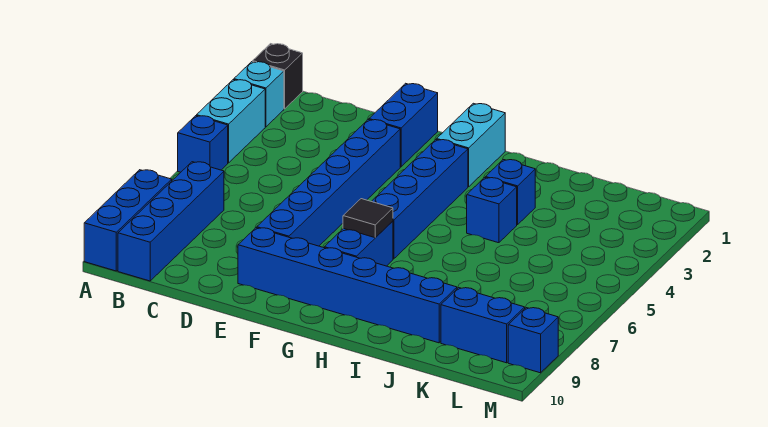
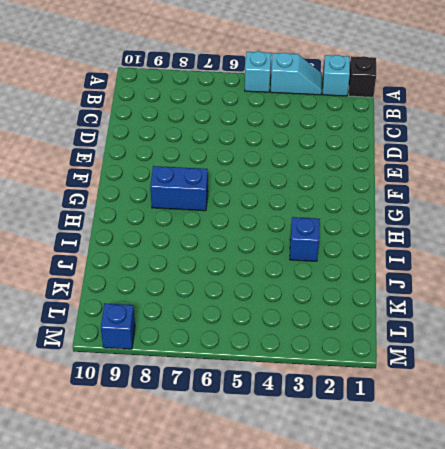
cyan slope A3:A4 level 1 top 4 -> cyan brick A3:A4 level 1
cyan brick A5 level 1 -> blue brick A5 level 1
none -> blue brick A8:A10 level 1
none -> blue brick B7:B10 level 1
none -> blue brick E1:E2 level 1

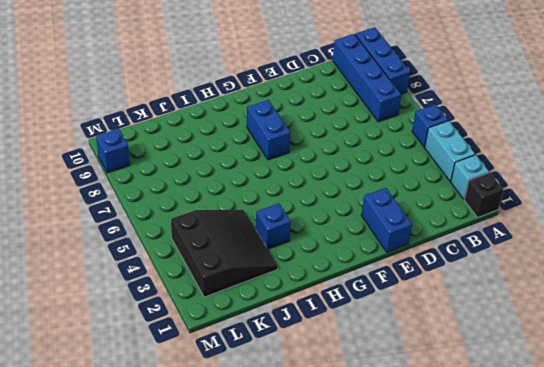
black slope J2:L4 level 1 top L -> none
none -> blue brick E3:E8 level 1
none -> blue brick E9:J9 level 1
none -> cyan brick G1:G2 level 1

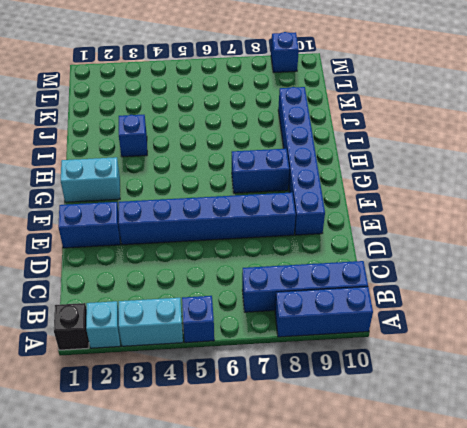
none -> blue brick G3:G6 level 1
none -> blue brick I4 level 1
none -> blue brick K9:L9 level 1

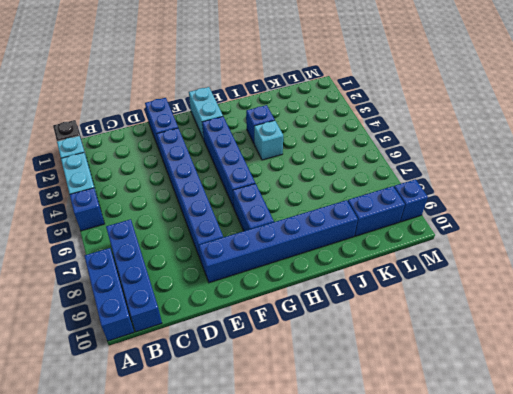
cyan brick I4 level 1 -> blue brick I4 level 1
none -> black tile G7 level 2

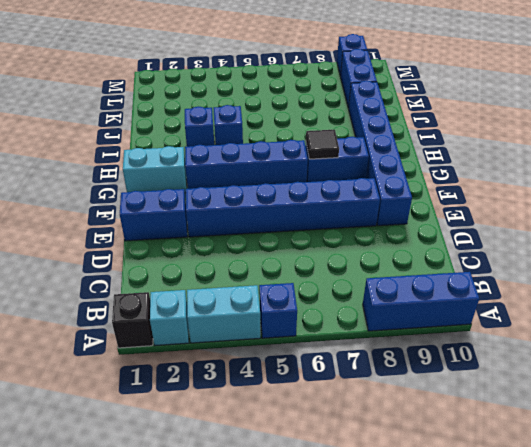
none -> blue brick B7:B10 level 1

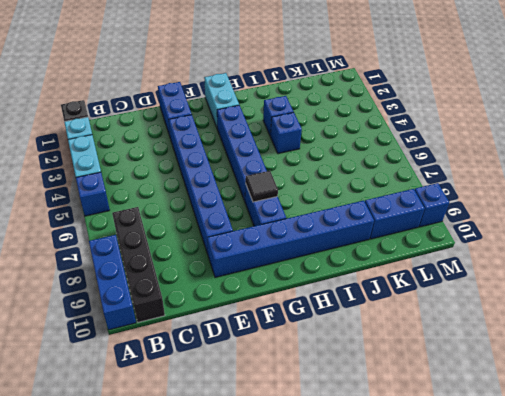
black brick B7:B10 level 1 -> blue brick B7:B10 level 1

